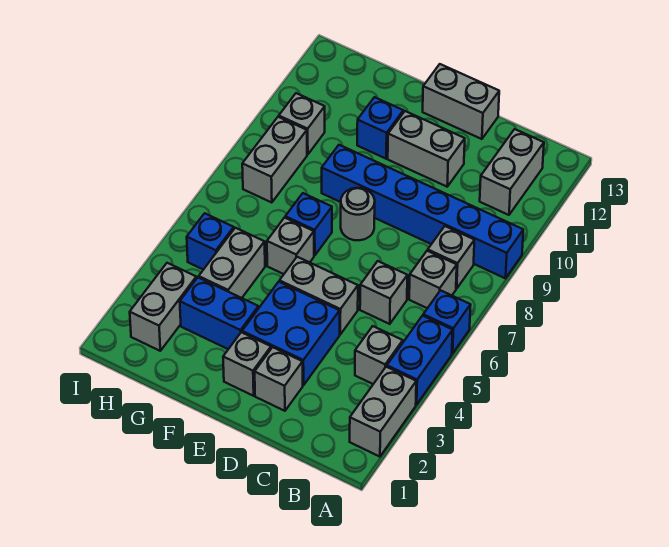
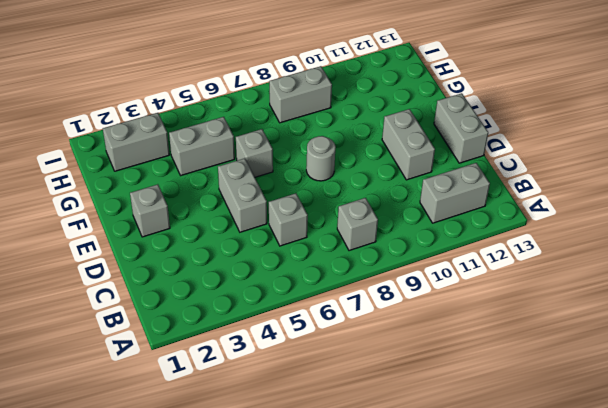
none -> grey brick A2:A3 level 1
none -> blue brick A4:A5 level 1
none -> blue brick A6 level 1

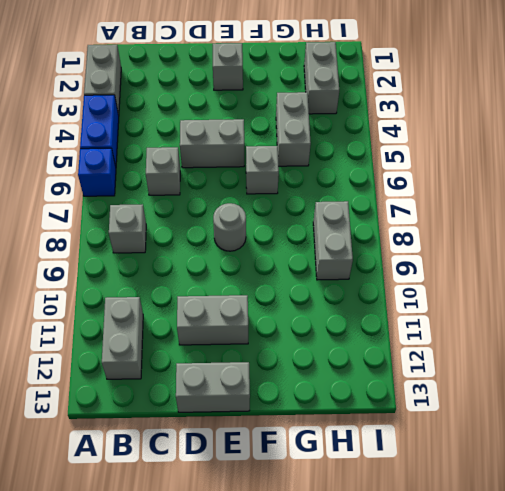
none -> blue brick A9:F9 level 1
none -> grey brick B4 level 1
none -> grey brick B7 level 1

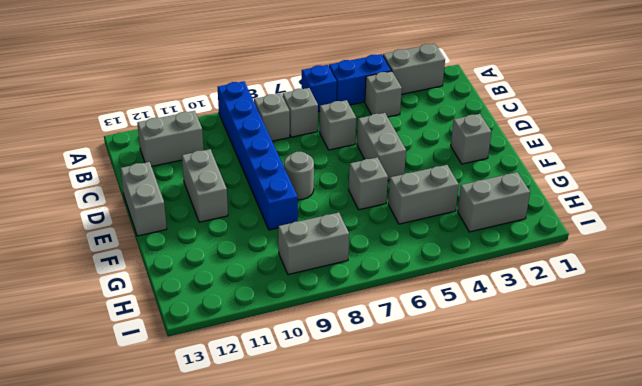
none -> grey brick D2 level 1
none -> blue brick D3:E4 level 1
none -> blue brick F3:G3 level 1

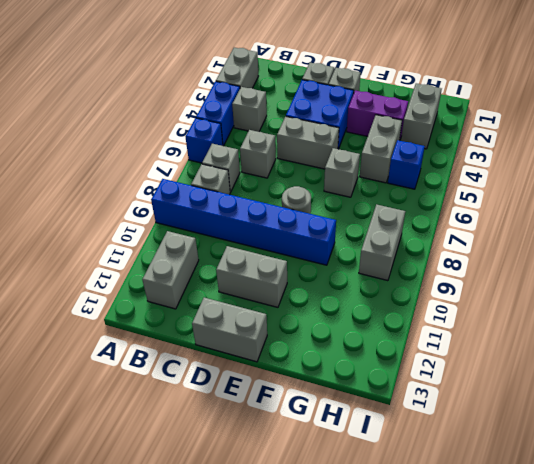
purple brick F3:G3 level 1 -> blue brick F3:G3 level 1
none -> blue brick F7 level 1
none -> blue brick F11 level 1
none -> grey brick H10 level 1

